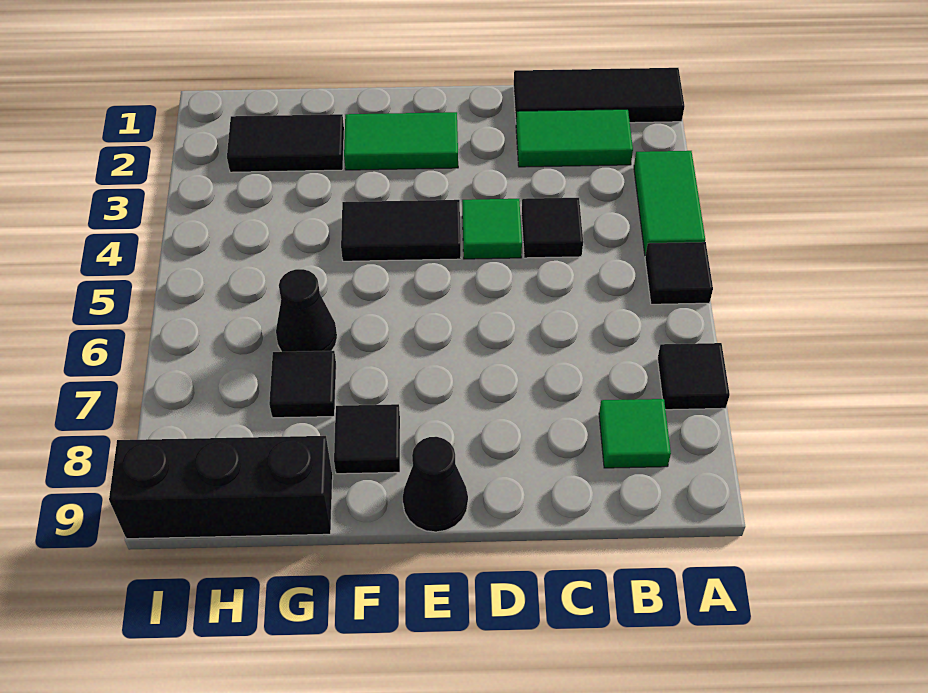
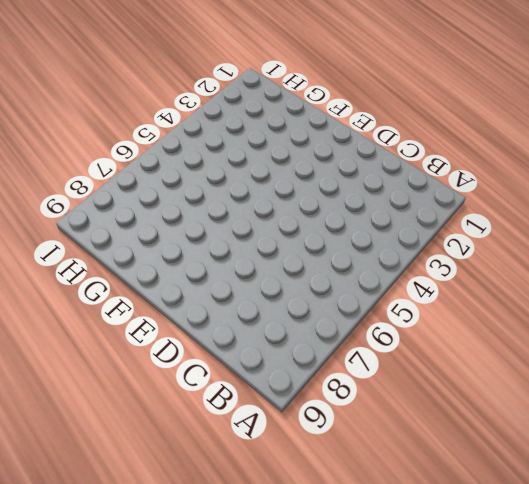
none -> black tile A1:C1 level 1
none -> green tile A3:A4 level 1
none -> black tile A5 level 1

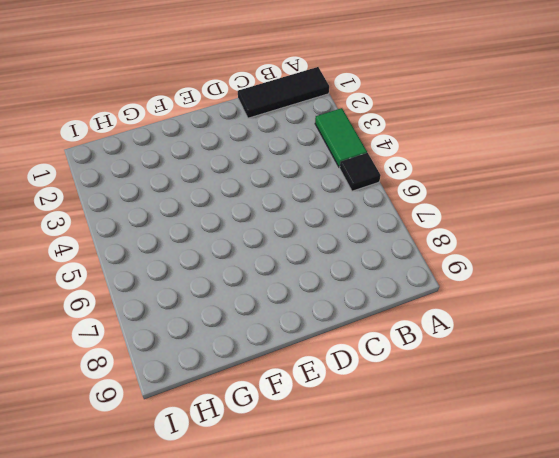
none -> black tile A7 level 1
none -> green tile B2:C2 level 1
none -> green tile B8 level 1

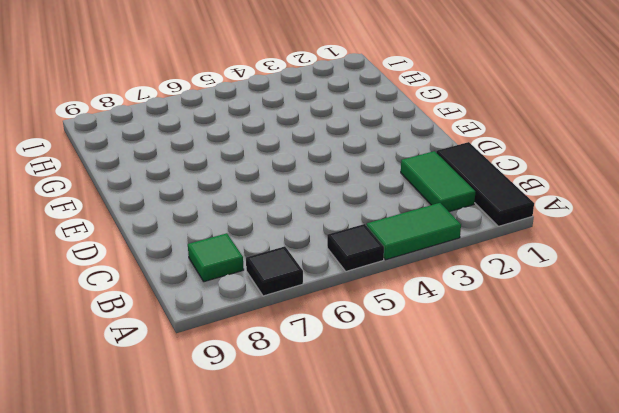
none -> black tile C4 level 1
none -> green tile D4 level 1
none -> green tile E2:F2 level 1

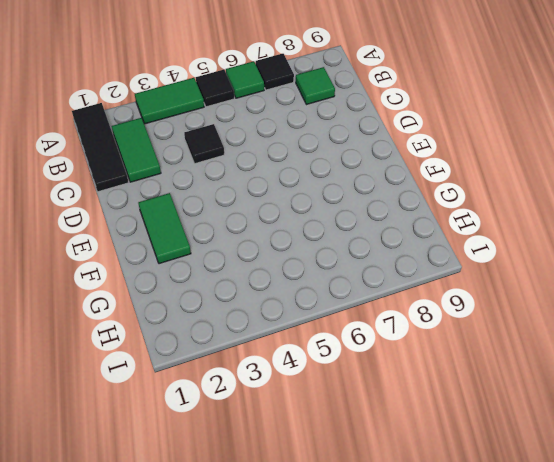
green tile A6 level 1 -> green tile D4 level 1
none -> black tile E4:F4 level 1
none -> black cone E9 level 1
none -> black tile F8 level 1

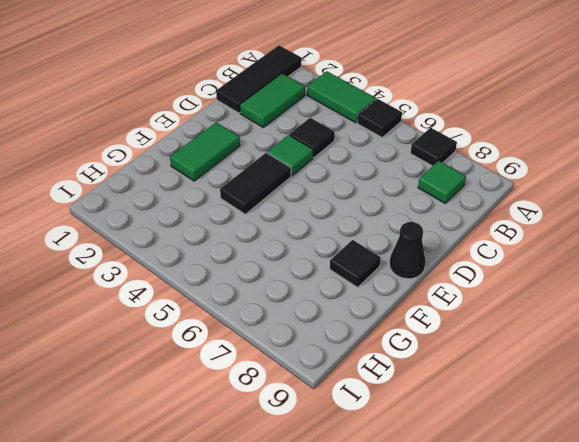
none -> black tile G2:H2 level 1
none -> black cone G6 level 1
none -> black tile G7 level 1

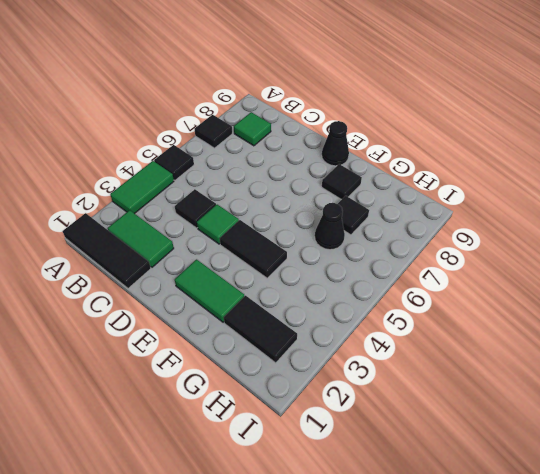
none -> black brick G9:I9 level 1

